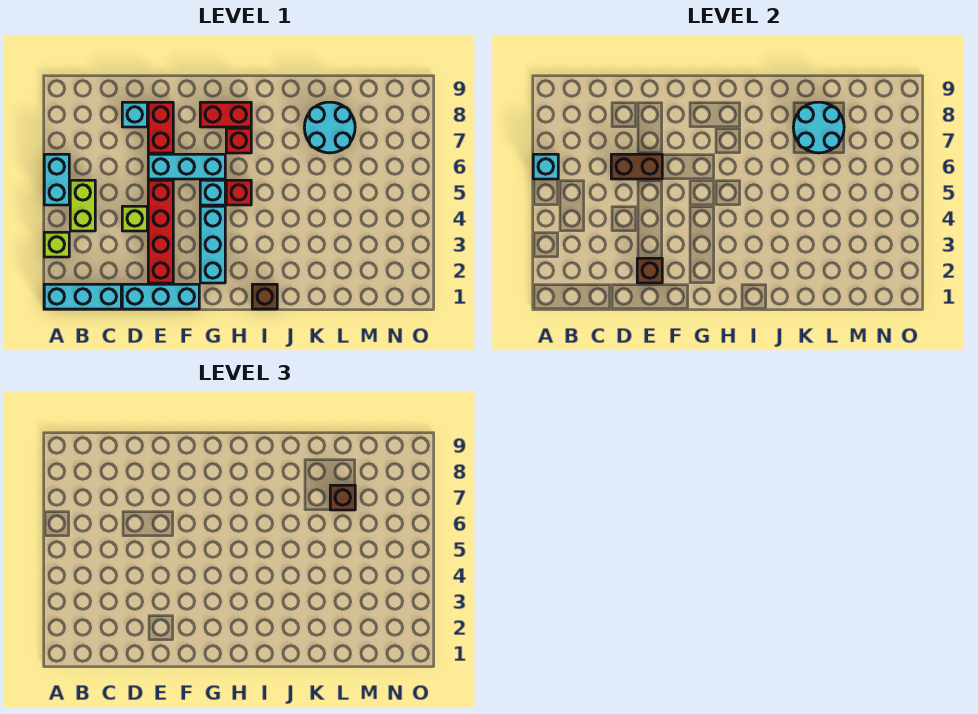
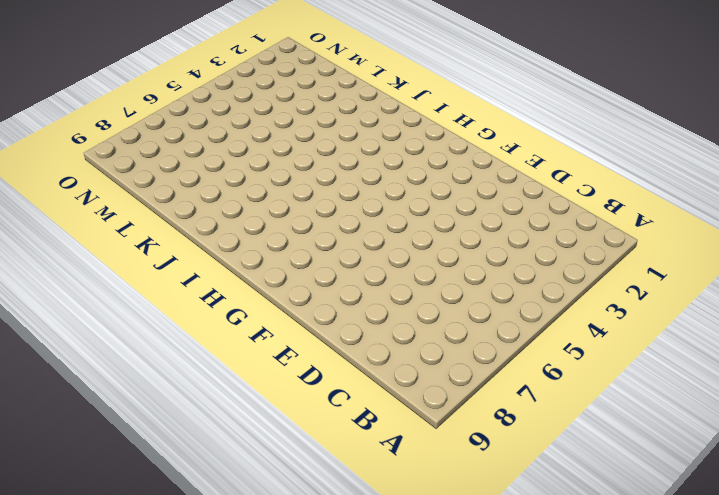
none -> cyan brick A1:C1 level 1
none -> lime brick A3 level 1
none -> cyan brick A5:A6 level 1

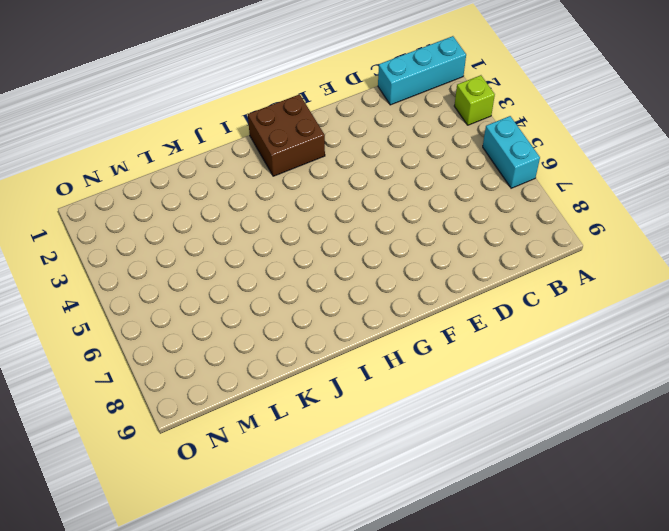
brown brick G1:H2 level 1 -> cyan brick G2:G4 level 1
none -> lime brick B4:B5 level 1
none -> cyan brick D1:F1 level 1
none -> lime brick D4 level 1

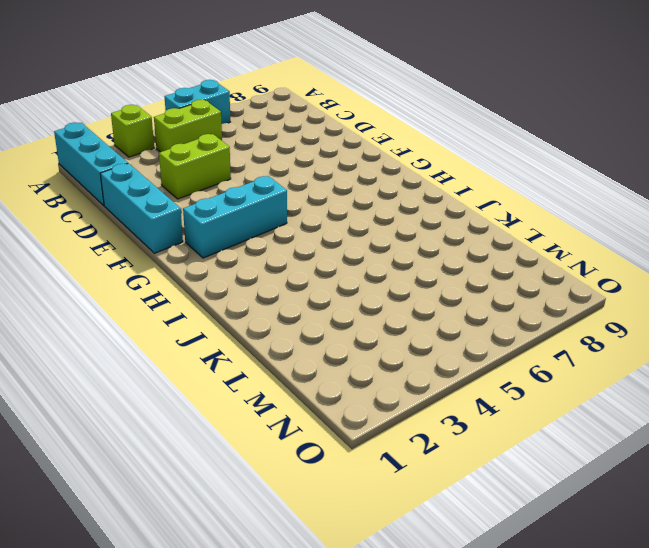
lime brick D3:D4 level 1 -> lime brick D4 level 1
none -> cyan brick D8 level 1
none -> red brick E2:E5 level 1
none -> cyan brick E6:G6 level 1

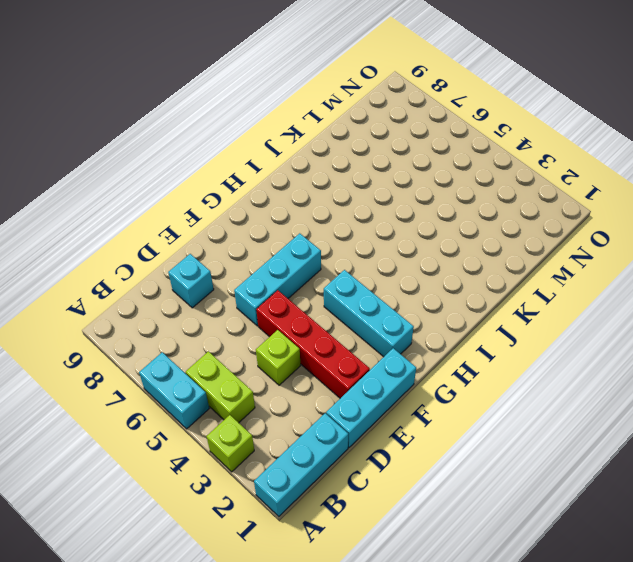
none -> red brick E7:E8 level 1
none -> cyan brick G5 level 1
none -> red brick G8:H8 level 1

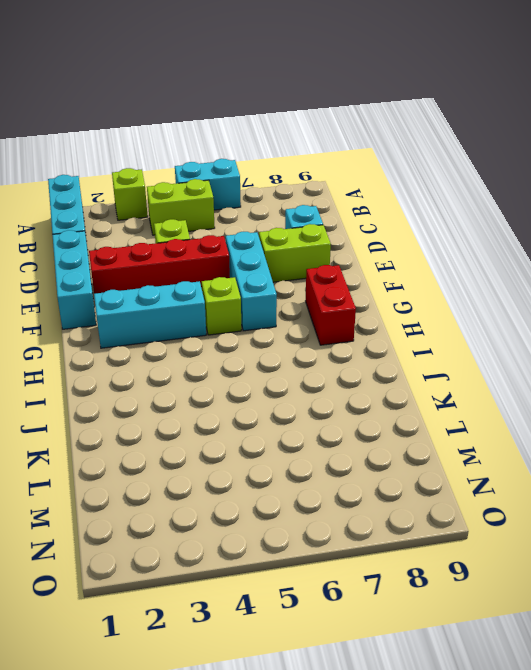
lime brick E7:E8 level 1 -> red brick E7:E8 level 1
lime brick G5 level 1 -> cyan brick G5 level 1
none -> red brick H5 level 1
none -> red brick H7 level 1
none -> brown brick I1 level 1

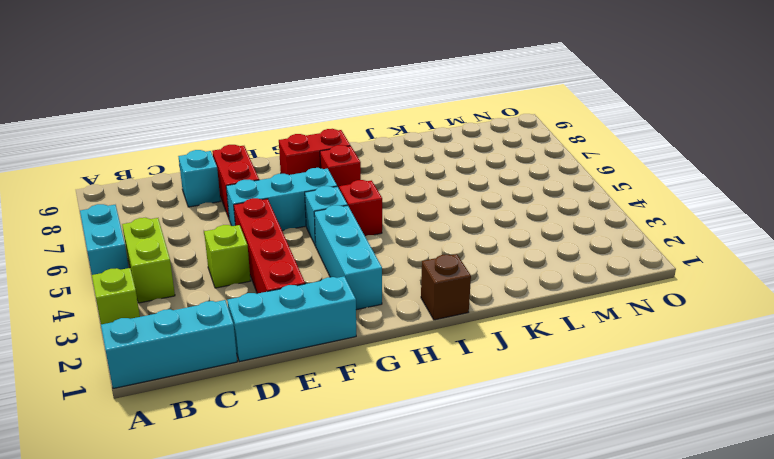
none -> cyan round brick K7:L8 level 1
none -> cyan brick A6 level 2
none -> brown brick D6:E6 level 2

